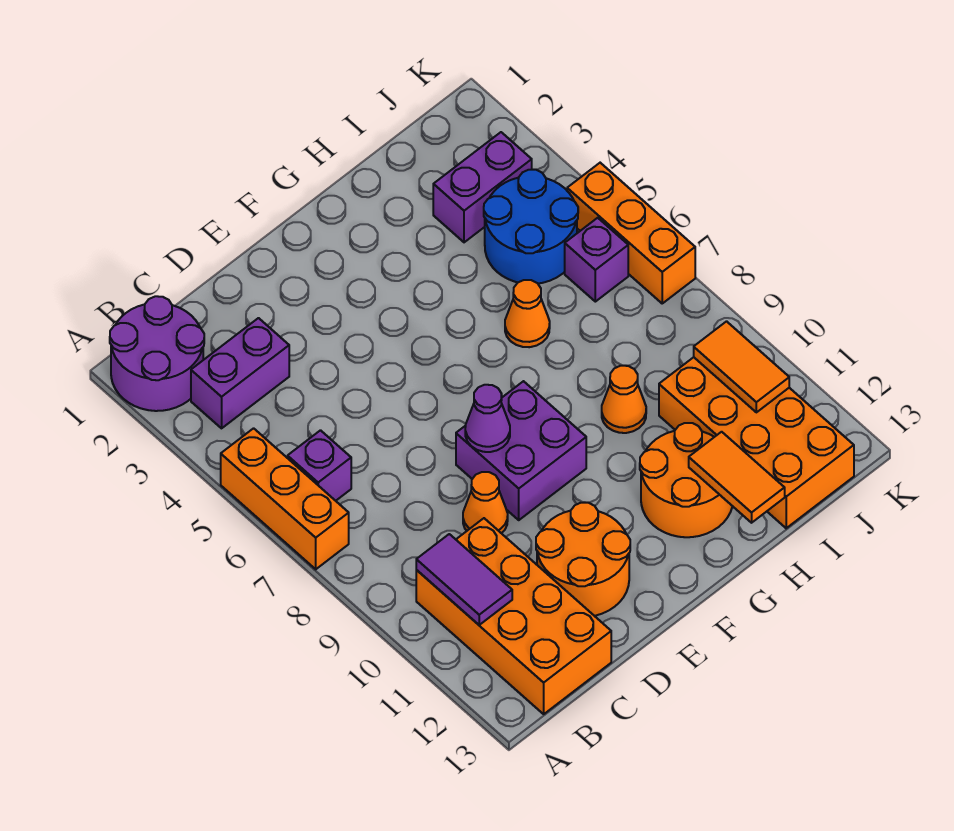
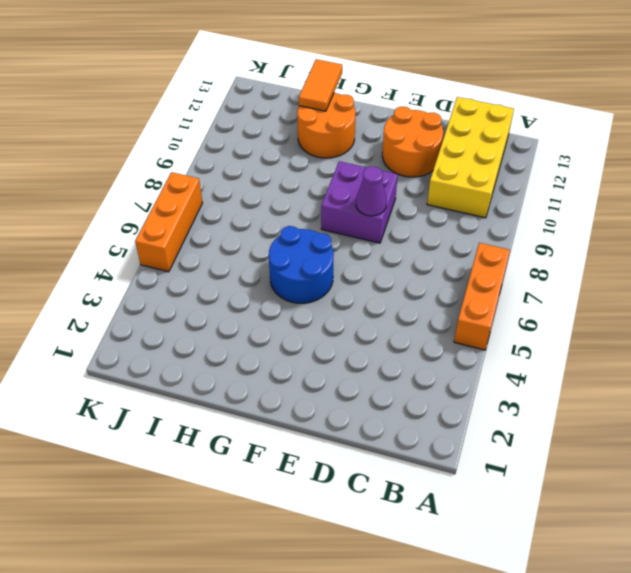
yellow brick B10:C13 level 1 -> orange brick B10:C13 level 1
blue round brick F5:G6 level 1 -> blue round brick I4:J5 level 1
none -> purple round brick A1:B2 level 1
none -> purple brick B3:C3 level 1
none -> purple brick B6 level 1

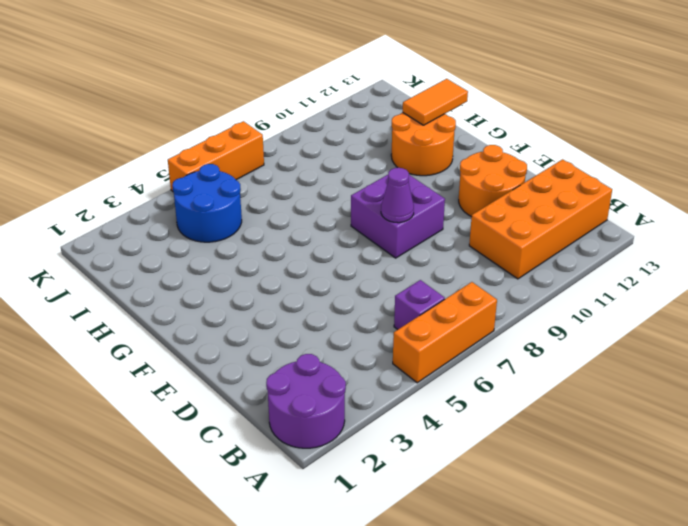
none -> purple brick B3:C3 level 1
none -> orange cone D9 level 1
none -> orange cone H6 level 1

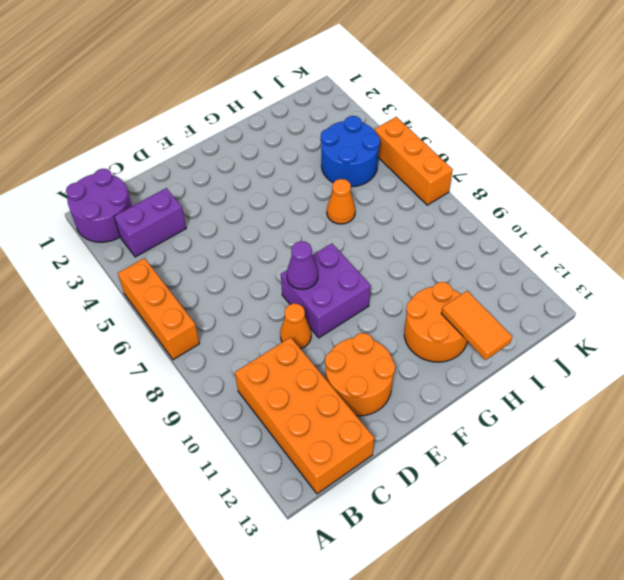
none -> purple brick B6 level 1
none -> orange cone H9 level 1
none -> purple brick I3:J3 level 1

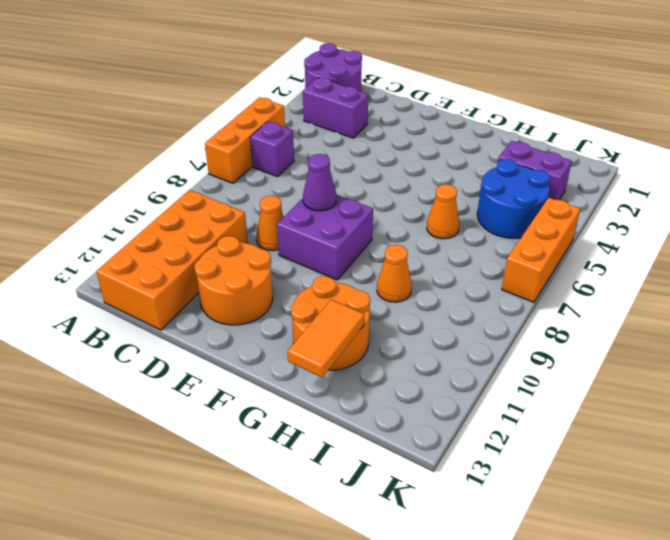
none -> orange brick I10:J13 level 1
none -> purple brick J6 level 1
none -> purple tile B10:B11 level 2

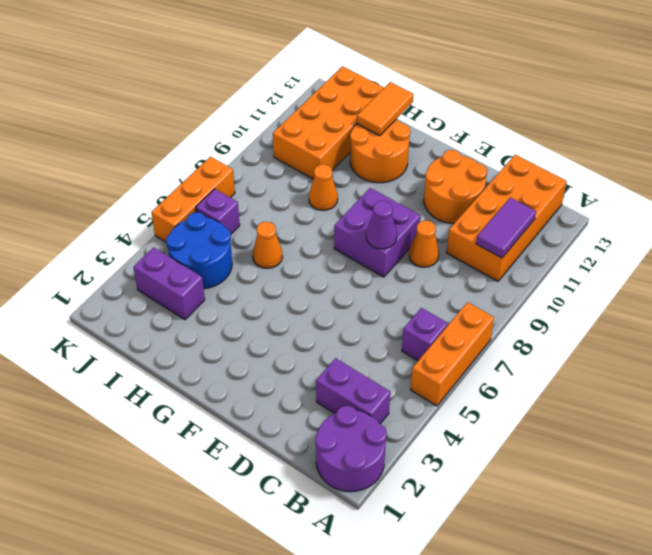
none -> orange tile J10:J11 level 2

